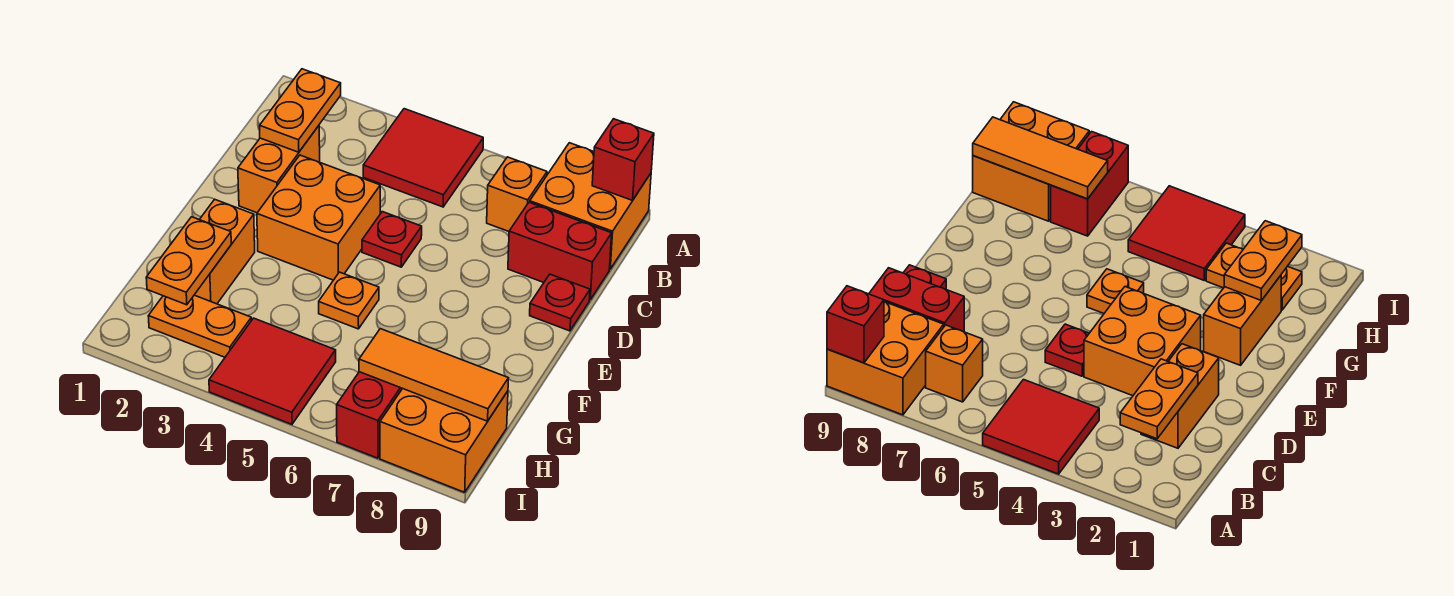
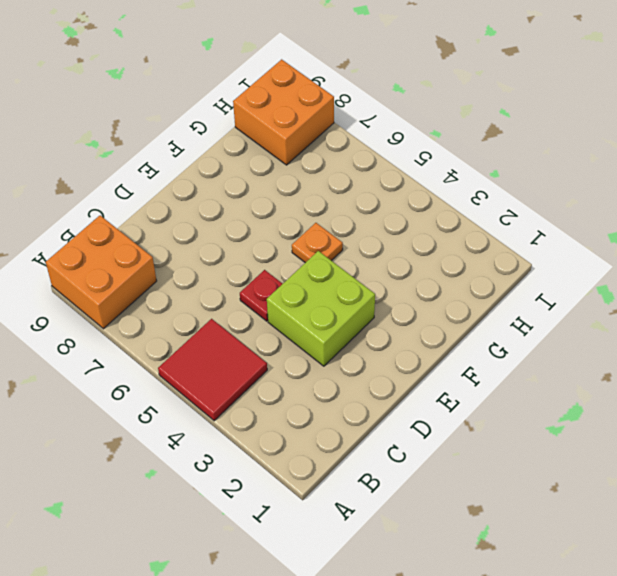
lime brick D3:E4 level 1 -> orange brick D3:E4 level 1
none -> orange brick B7 level 1
none -> orange brick C2:D2 level 1
none -> red brick C8:C9 level 1

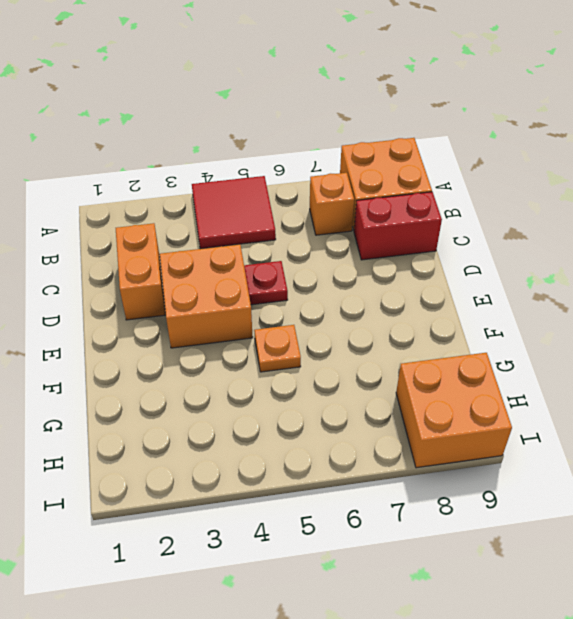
none -> red plate D9 level 1
none -> orange brick F2:G2 level 1
none -> orange plate H2:H3 level 1

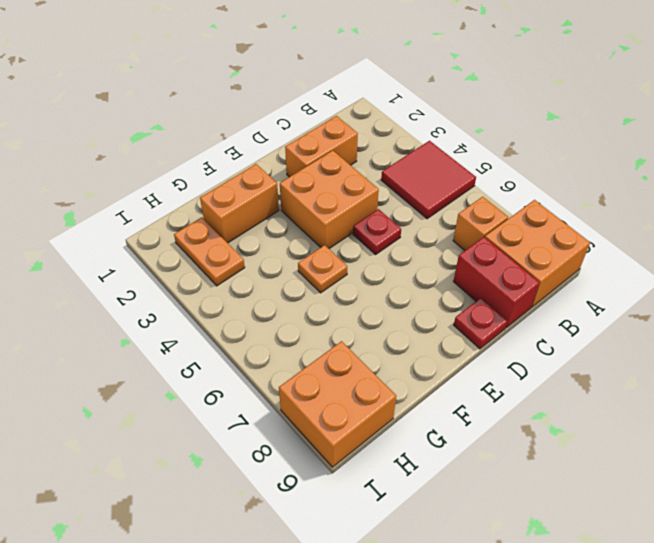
none -> red tile H4:I5 level 1
none -> red brick H7:I7 level 1
none -> red brick A9 level 2

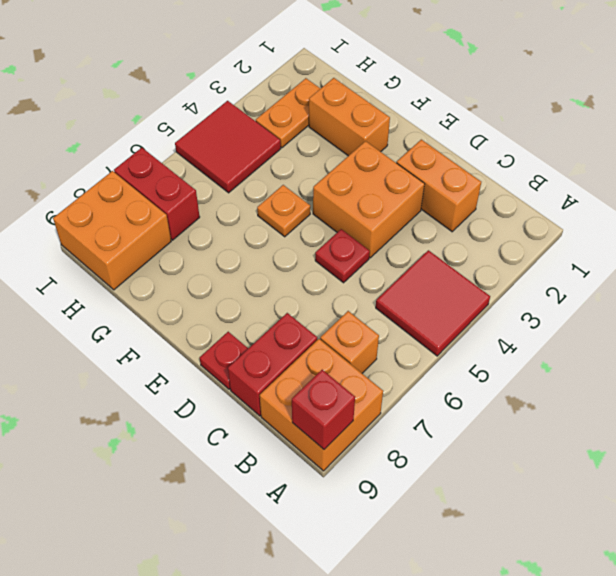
none -> orange plate B2:C2 level 2
none -> orange plate G2:H2 level 2
none -> orange tile H7:H9 level 2

